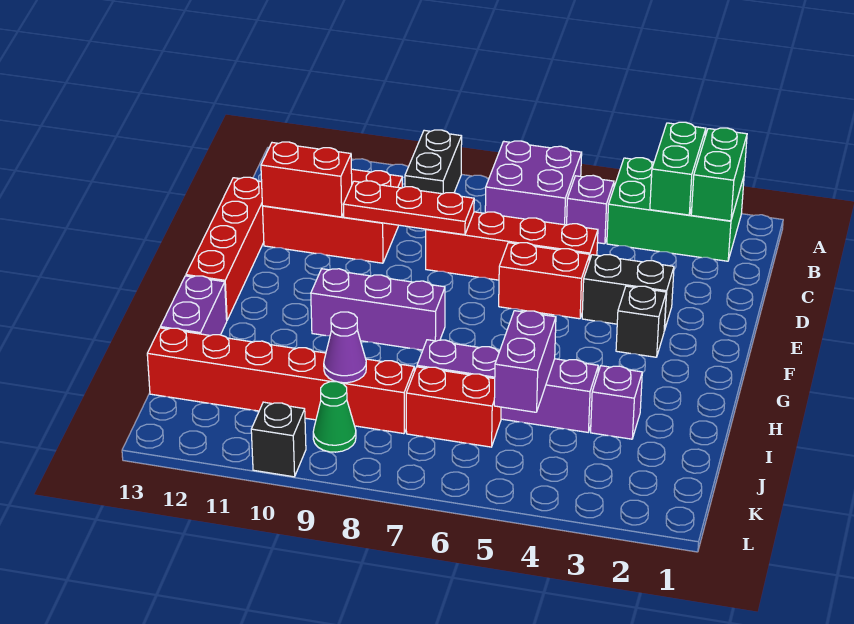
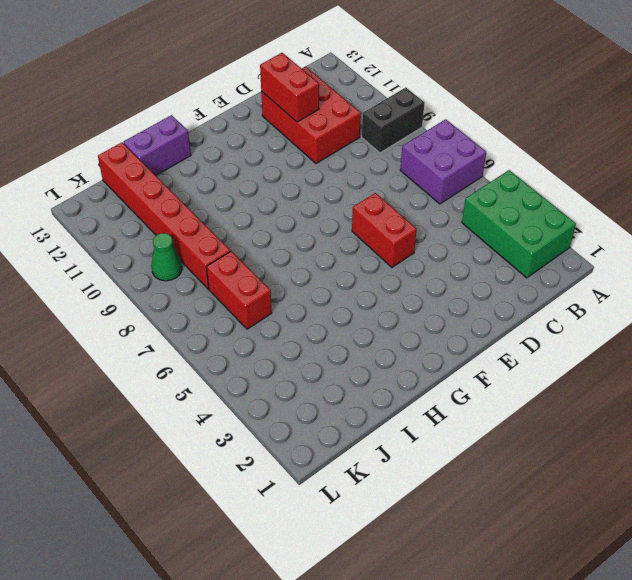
none -> purple brick B5 level 1
none -> red brick D5:D8 level 1
none -> red brick D13:G13 level 1

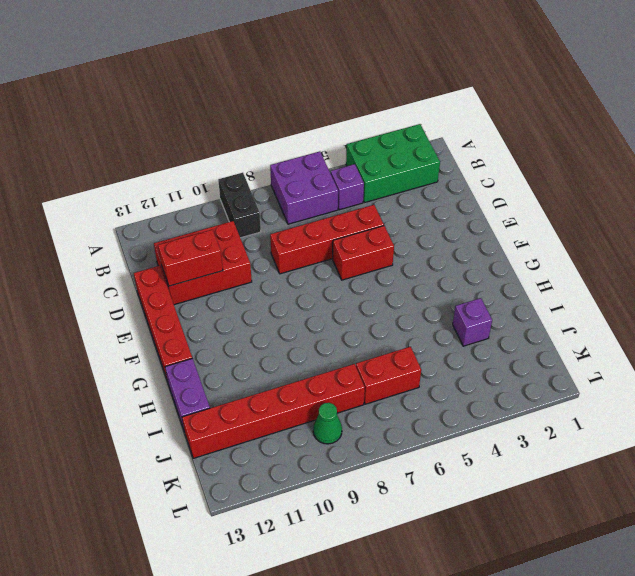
none -> black brick E3:E4 level 1
none -> black brick F3 level 1
none -> purple brick G8:G10 level 1

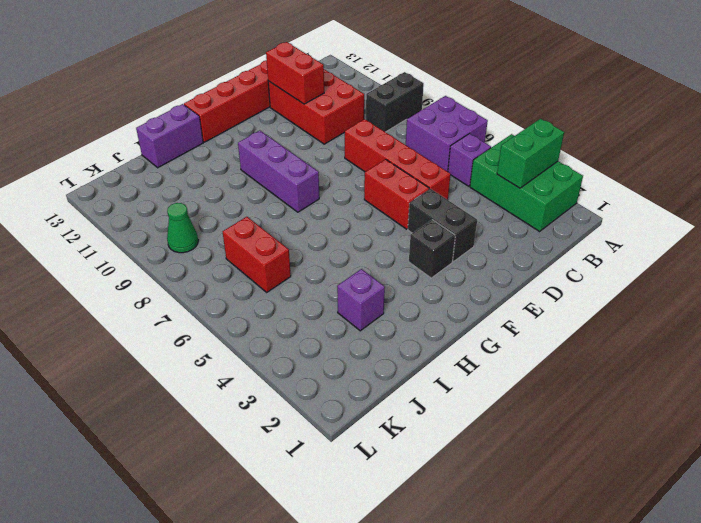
none -> purple brick I4:I7 level 1
none -> red brick J8:J13 level 1
none -> black brick L10 level 1

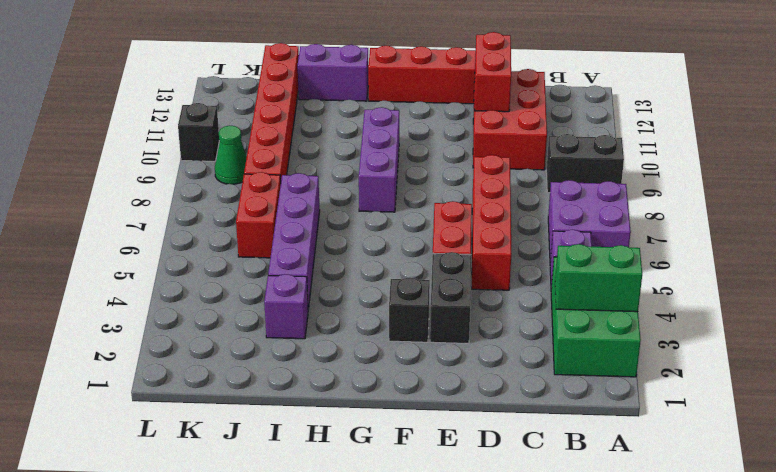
none -> green brick A2:B2 level 2
none -> red plate D8:D10 level 2
none -> purple brick I5:J5 level 2

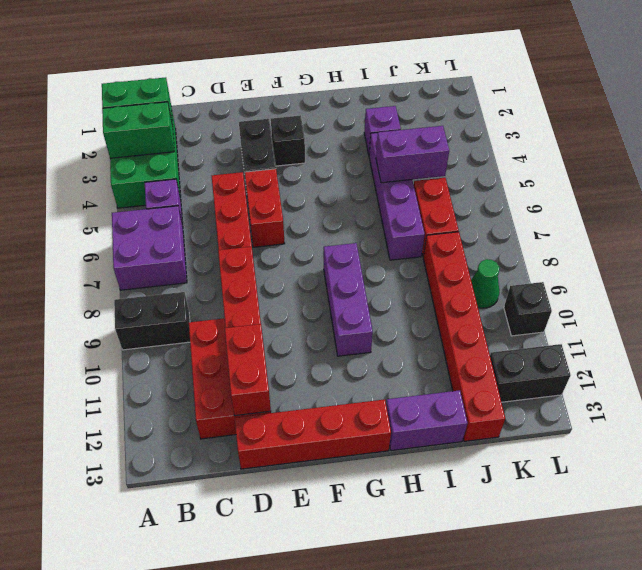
black brick K12:L12 level 1 -> none
none -> purple cone J9 level 2

